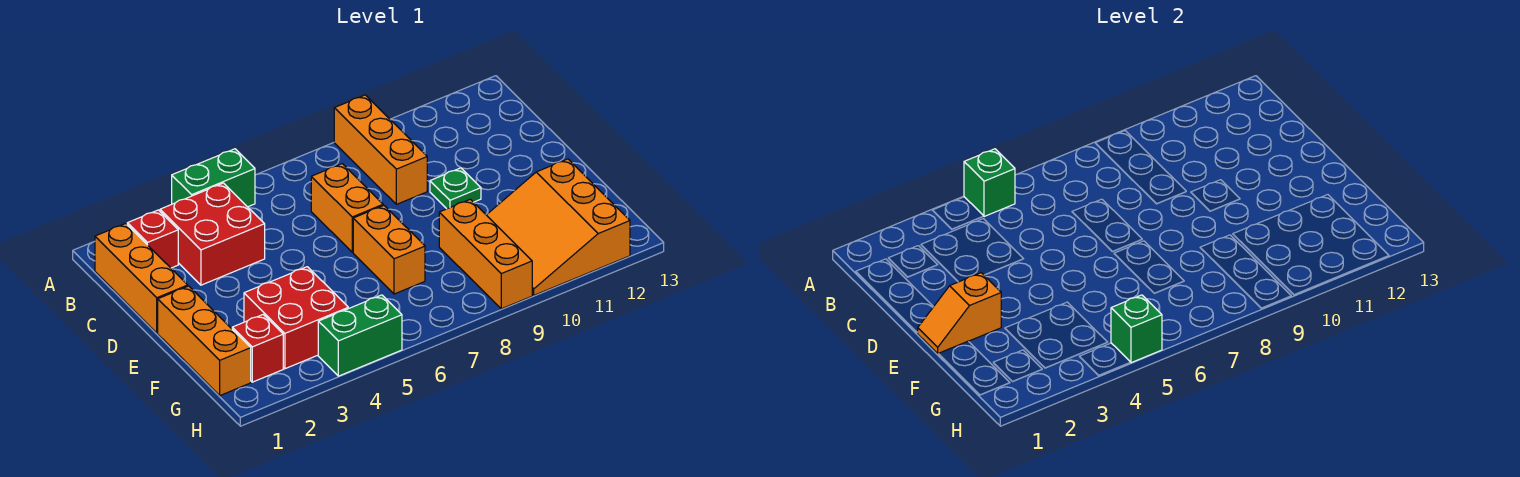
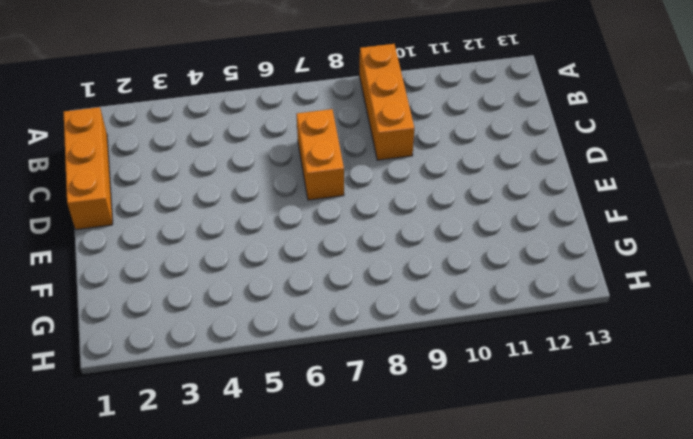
none -> green brick A4:A5 level 1
none -> red brick B2 level 1
none -> red brick B3:C4 level 1

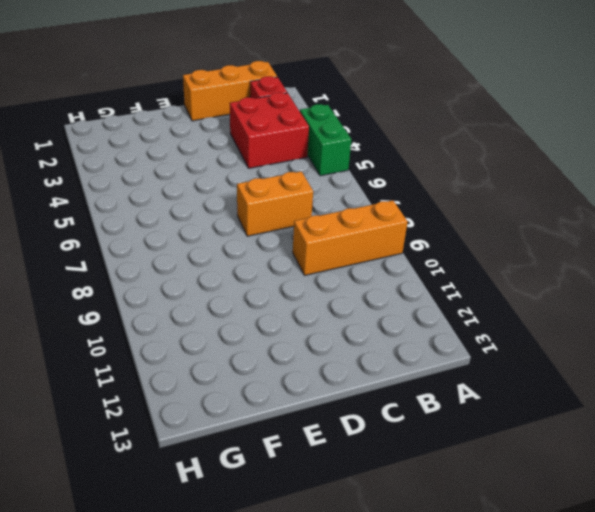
none -> green plate D10 level 1
none -> orange brick E1:G1 level 1
none -> orange brick E7:F7 level 1

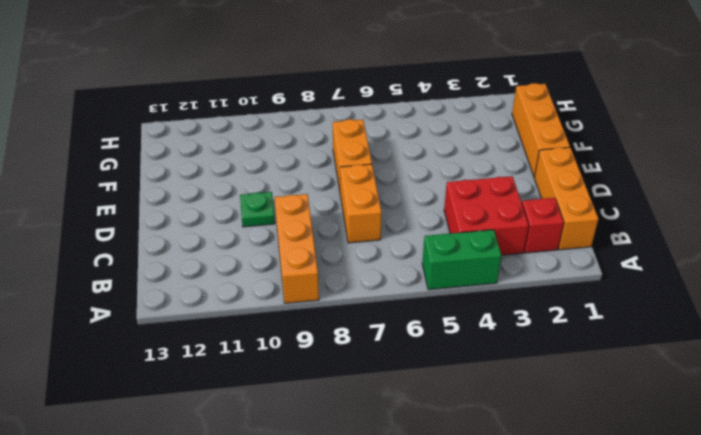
none -> red brick F3:G4 level 1
none -> orange brick F9:H9 level 1
none -> orange slope F10:H12 level 1 top 12

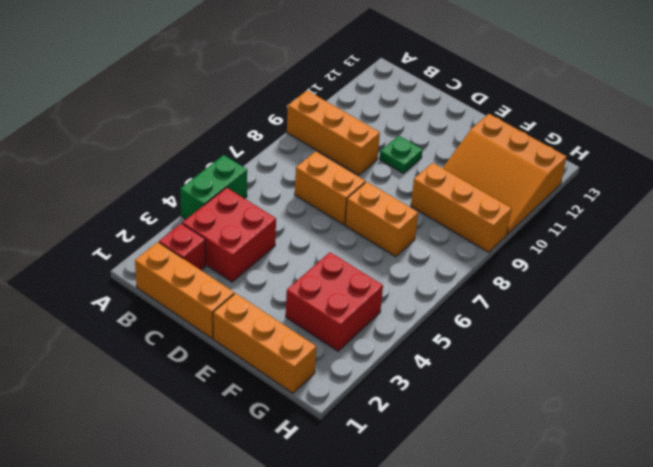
none -> red brick G2 level 1
none -> green brick H4:H5 level 1
none -> green brick A5 level 2

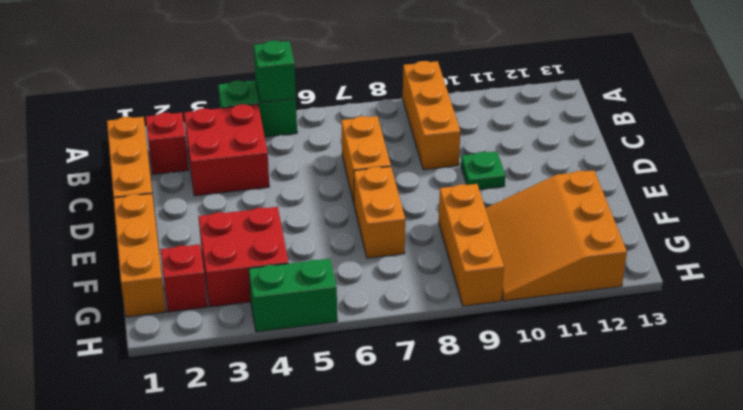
none -> orange slope E1:E2 level 2 top 2
none -> green brick H5 level 2

